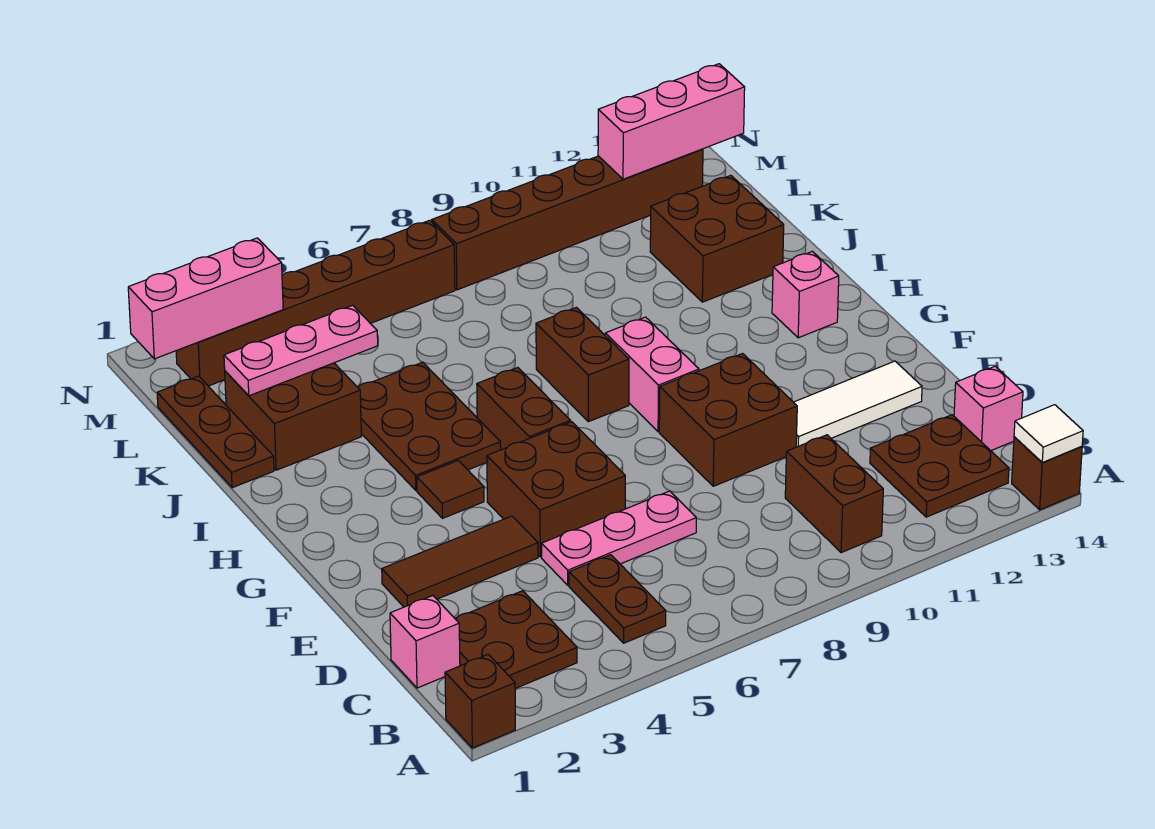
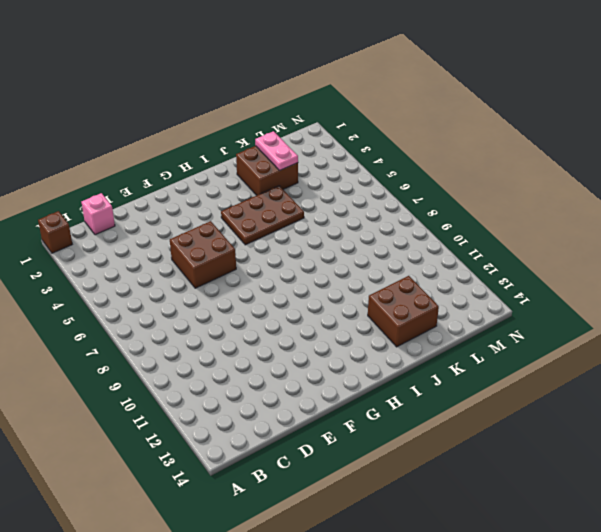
pink plate K2:K3 level 2 -> pink plate K2:K4 level 2
none -> brown brick A14 level 1
none -> brown plate B2:C3 level 1
none -> brown plate B5:C5 level 1

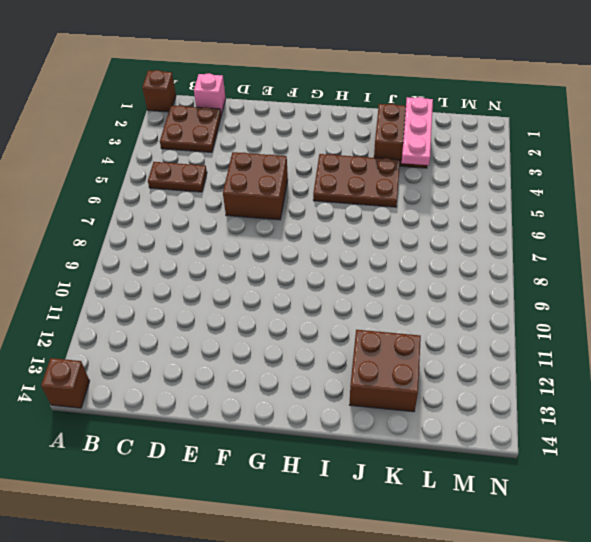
none -> brown brick B10:C10 level 1
none -> brown plate B12:C13 level 1
none -> pink brick C14 level 1

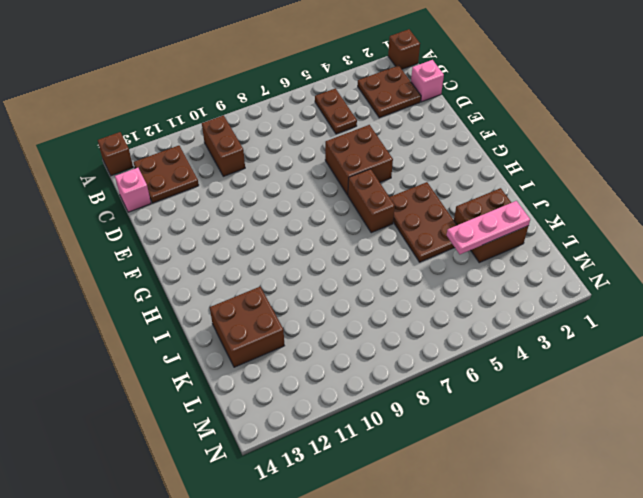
none -> pink plate D5:D7 level 1
none -> brown tile E2:E4 level 1
none -> brown brick E9:F10 level 1

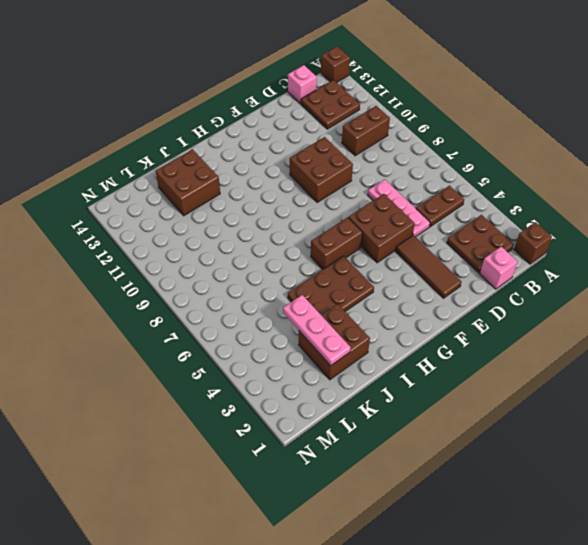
none -> white tile E11:E13 level 1
none -> brown tile G4 level 1
none -> pink brick G9:H9 level 1

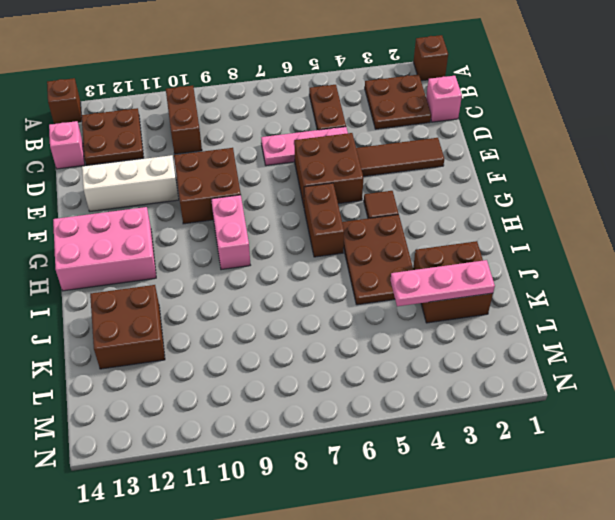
white brick E11:E13 level 1 -> white tile E11:E13 level 1
pink brick G12:H14 level 1 -> pink brick H13 level 1
none -> brown brick H8:I8 level 1
none -> brown plate J1:L1 level 1
none -> brown brick M2:M7 level 1

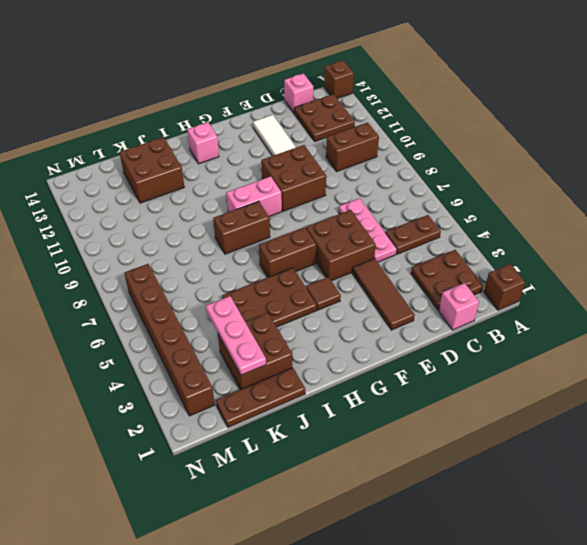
none -> brown brick M8:M13 level 1
none -> white tile A14 level 2
none -> pink brick M1:M3 level 2

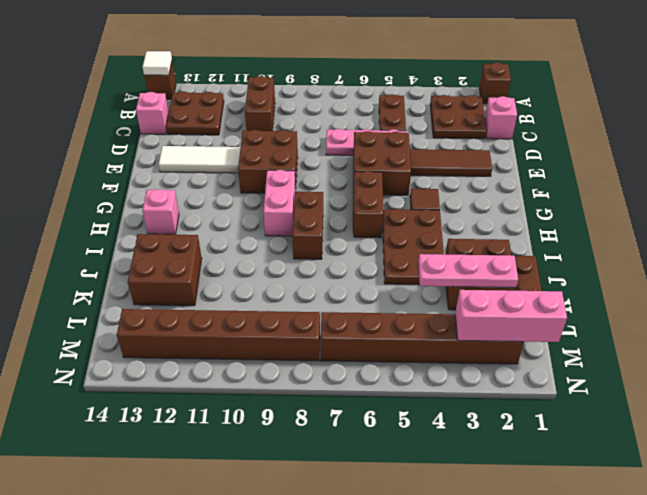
none -> pink brick M12:M14 level 2

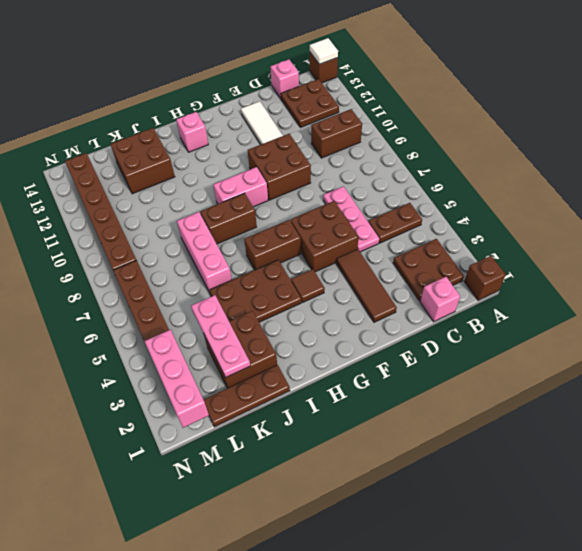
pink brick J6:J8 level 1 -> pink brick M12:M14 level 2

